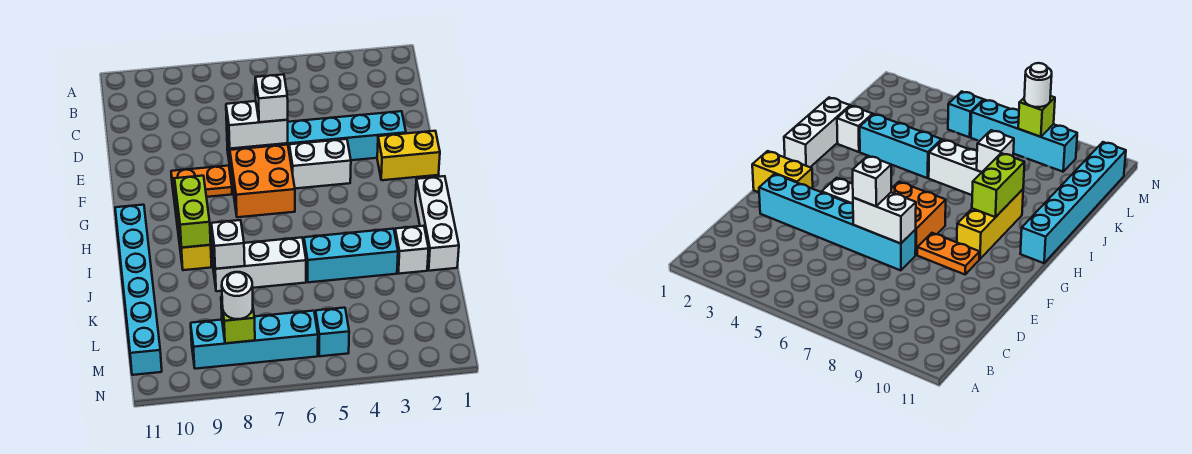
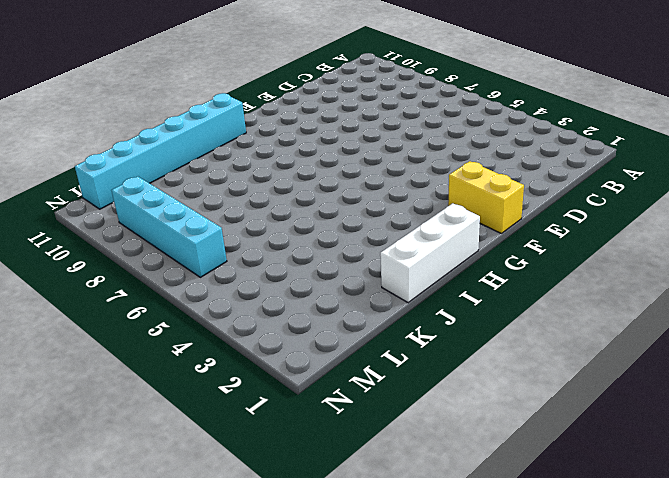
none -> cyan brick E2:E7 level 1
none -> white brick F4:F5 level 1
none -> orange brick F6:G7 level 1

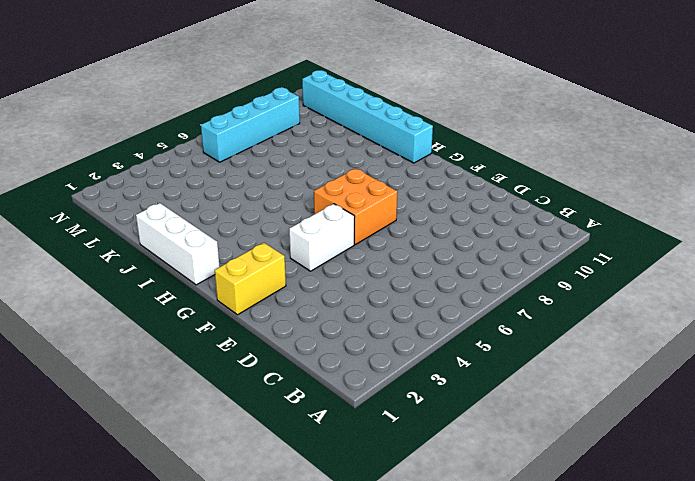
none -> cyan brick E2:E7 level 1
none -> orange plate F8:F9 level 1
none -> yellow brick G9:I9 level 1

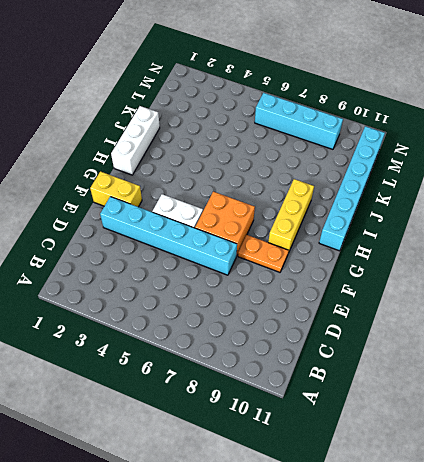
none -> white brick J2 level 1
none -> cyan brick J3:J5 level 1
none -> white brick J6:J8 level 1

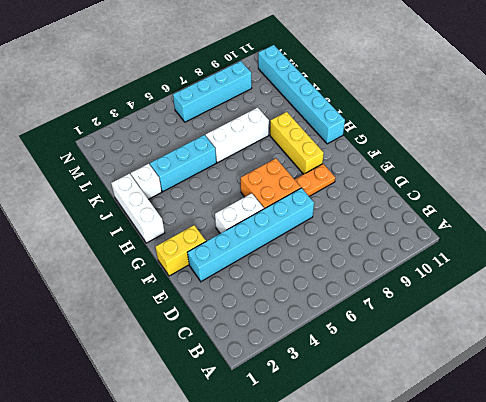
none -> cyan brick M5 level 1
none -> white brick E6:E7 level 2
none -> lime brick H9:I9 level 2

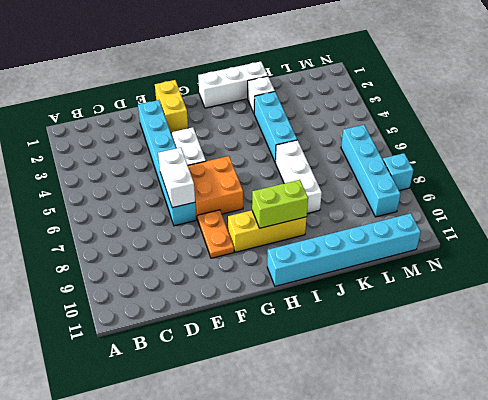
cyan brick N8 level 1 -> cyan brick M5 level 1
none -> white brick J8 level 2
none -> lime brick M8 level 2
none -> white brick E6 level 3

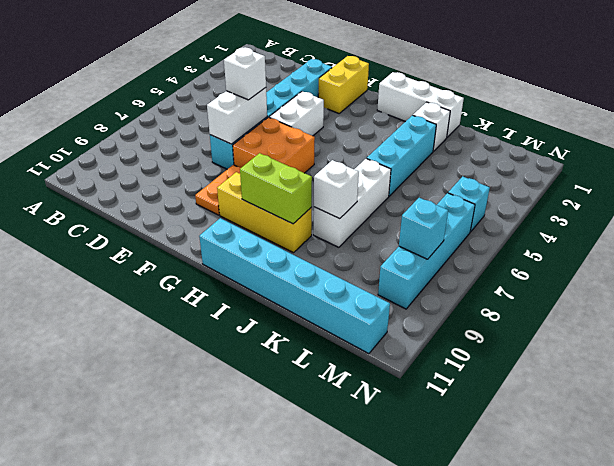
cyan brick M8 level 2 -> lime brick M8 level 2
none -> white round brick M8 level 3

